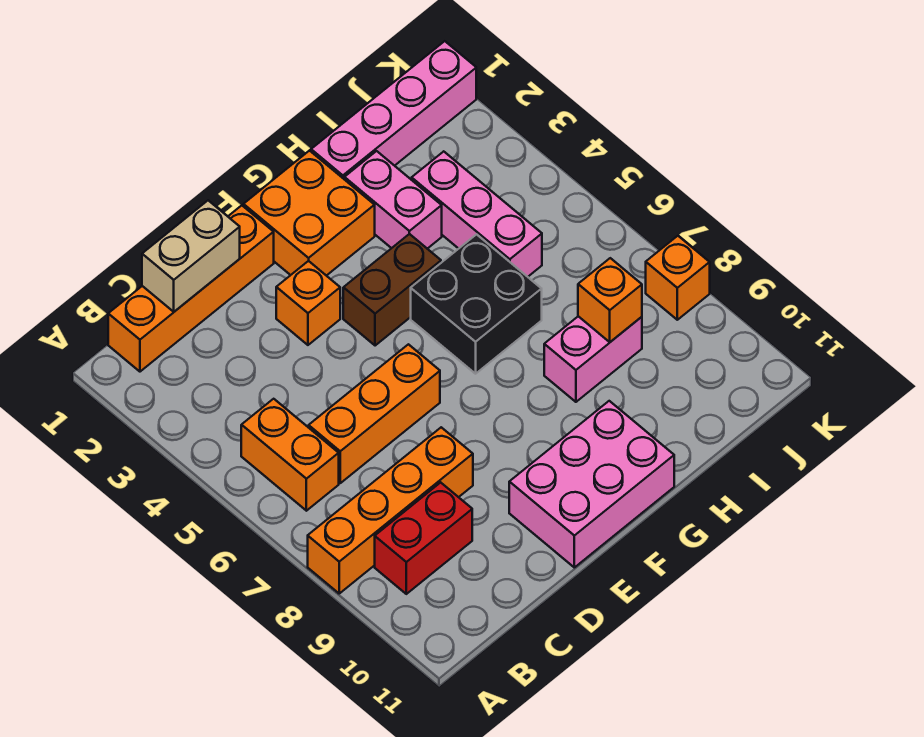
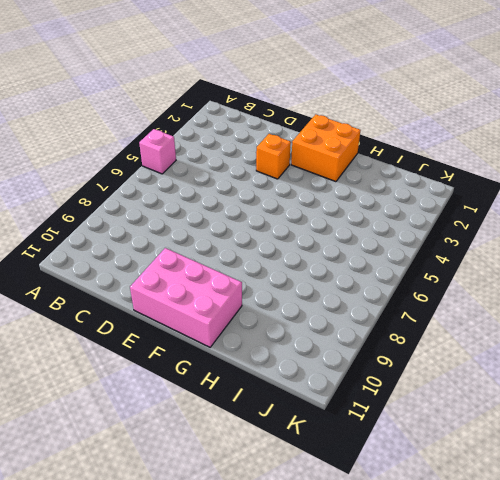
pink brick A5 level 1 -> none
none -> orange brick A8:D8 level 1
none -> orange brick B1:E1 level 1
none -> orange brick B5:B6 level 1

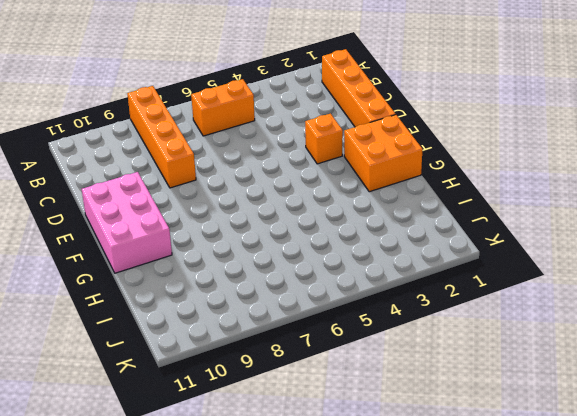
none -> red brick B9:C9 level 1
none -> orange brick C6:E6 level 1
none -> brown brick F4:G4 level 1

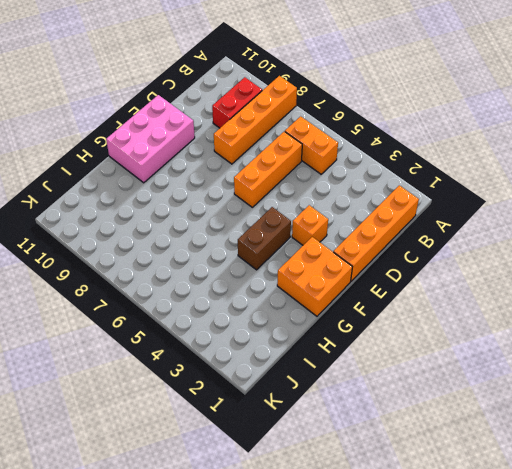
none -> black brick G5:H6 level 1
none -> pink brick H1:K1 level 1
none -> pink brick H2:H3 level 1

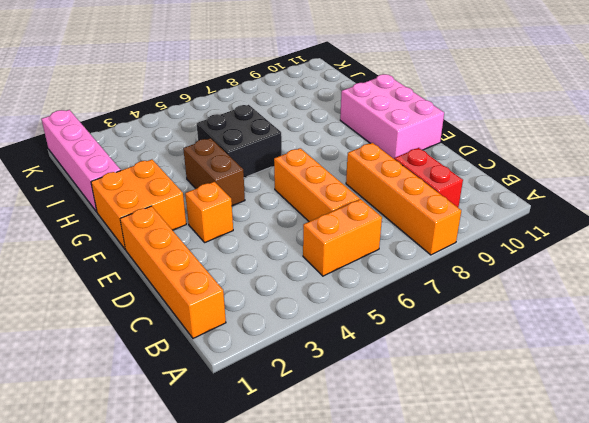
none -> pink brick H2:H3 level 1
none -> pink brick H8:I8 level 1
none -> pink brick I3:I5 level 1

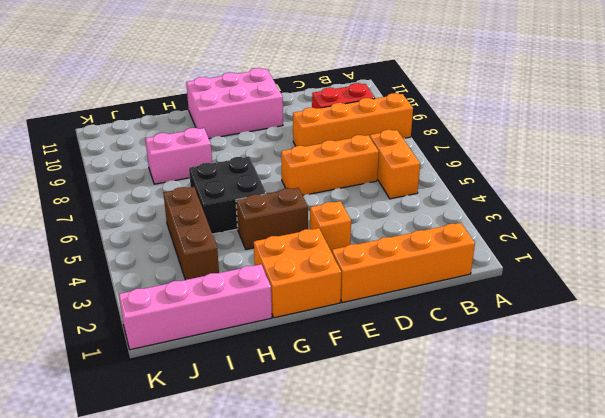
brown brick I3:I5 level 1 -> pink brick I3:I5 level 1
none -> pink brick H2:H3 level 1
none -> orange brick K8 level 1
none -> tan brick C1:D1 level 2

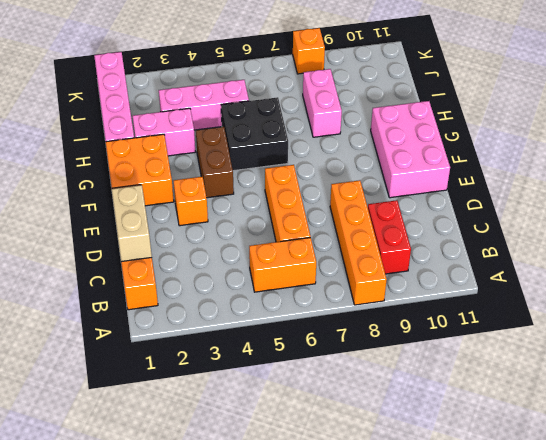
none -> orange brick I8 level 2

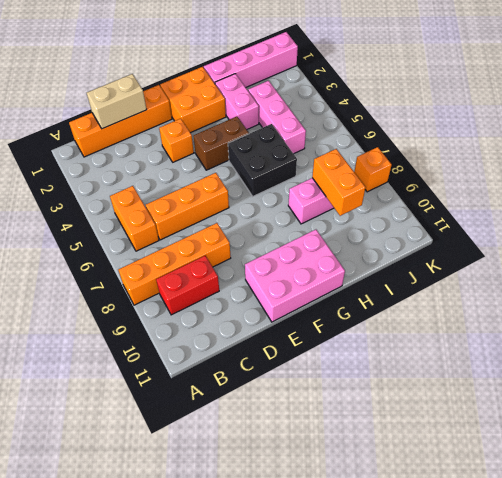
orange brick I8:I9 level 2 -> orange brick I8 level 2

